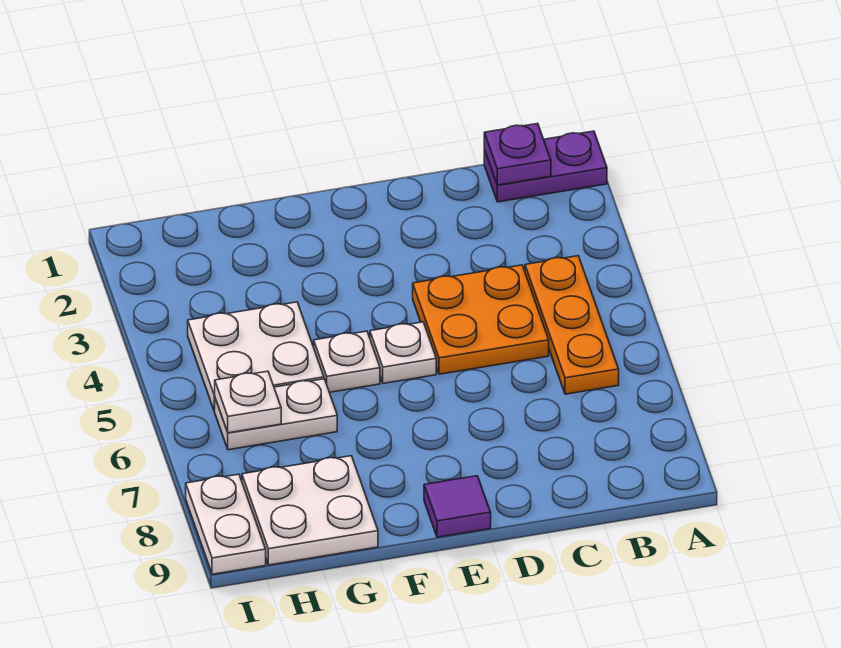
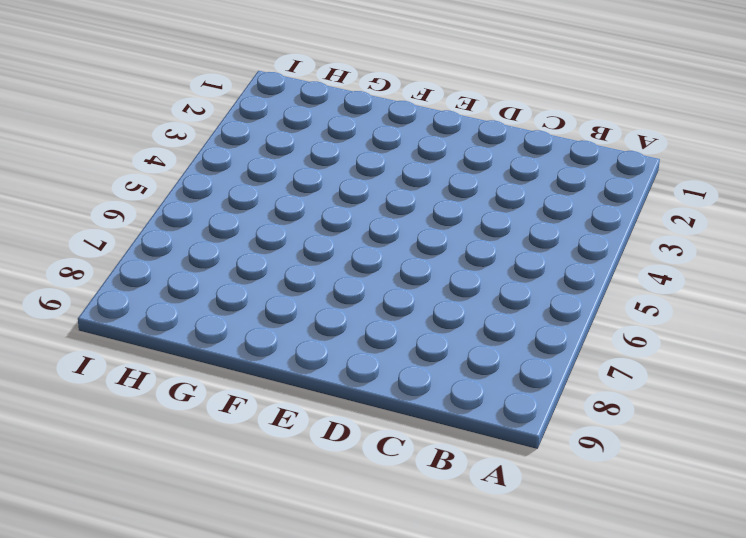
none -> purple plate A1:B1 level 1
none -> orange plate B4:B6 level 1
none -> orange plate C4:D5 level 1

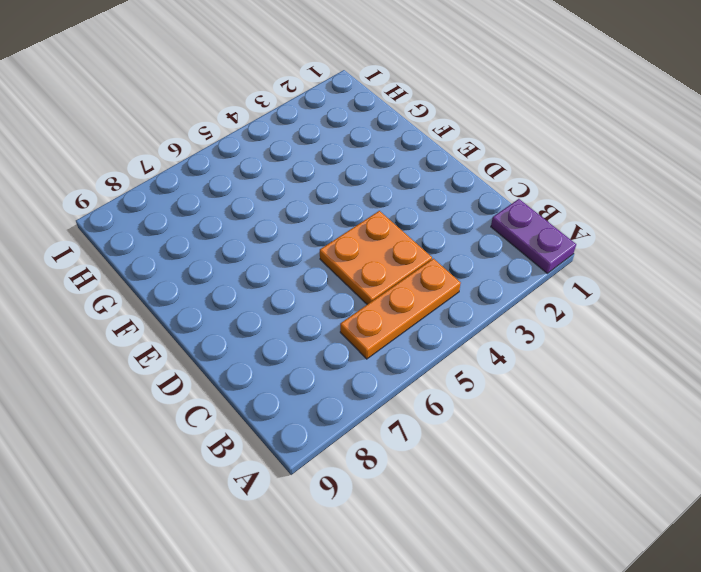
none -> white plate E5 level 1
none -> purple tile E9 level 1
none -> white plate F5 level 1

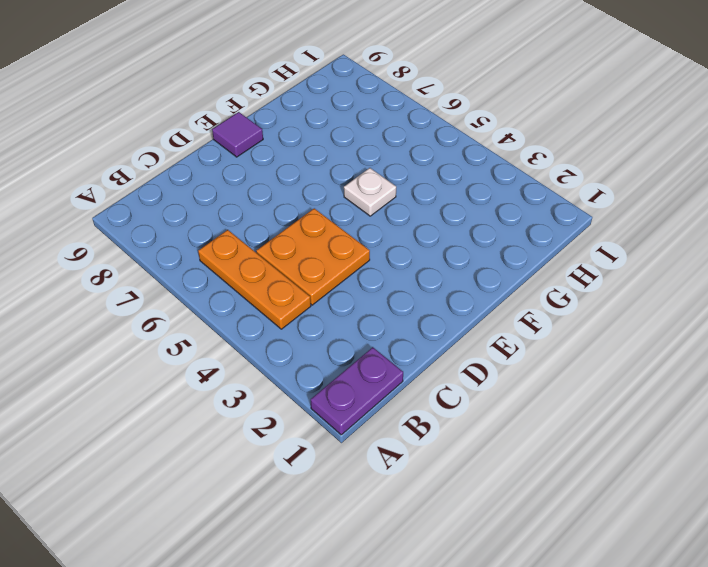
none -> white plate E5 level 1
none -> white plate G4:H5 level 1
none -> white plate G6:H6 level 1

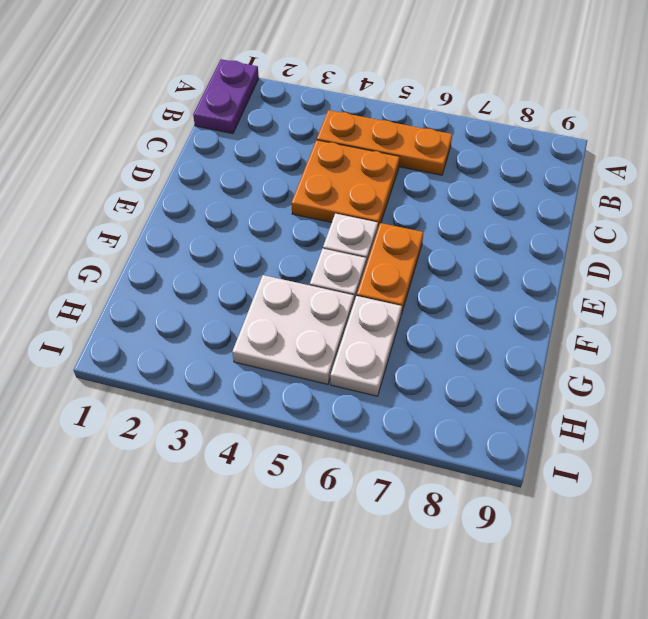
orange plate E6:F6 level 1 -> none
none -> purple tile E9 level 1
none -> white plate G8:H9 level 1
none -> white plate I8:I9 level 1

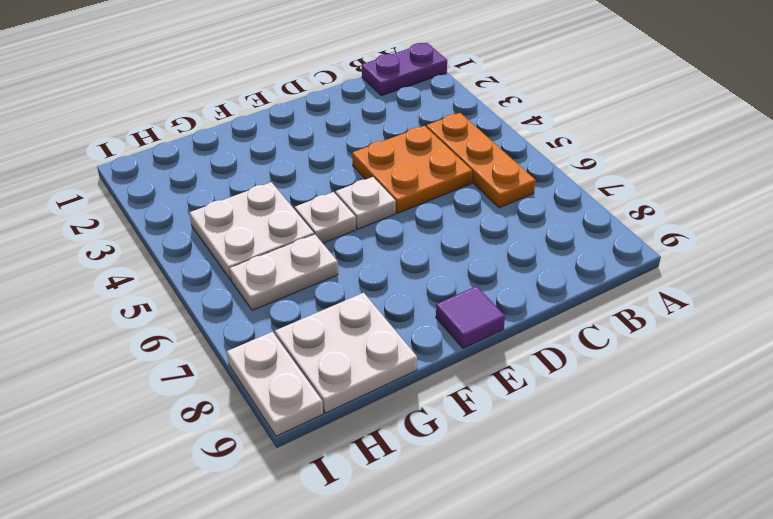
none -> purple plate B1 level 2
none -> white plate H6 level 2

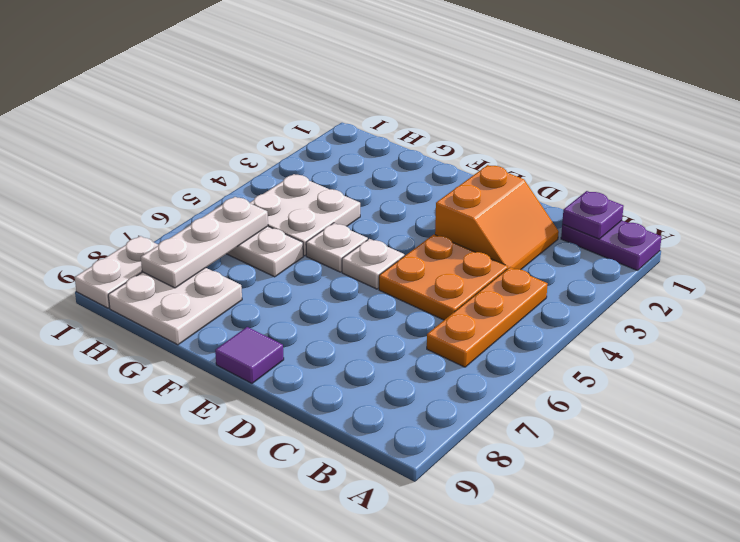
orange slope C2:D3 level 1 top D -> none
white plate H6:H8 level 2 -> white plate H6 level 2

